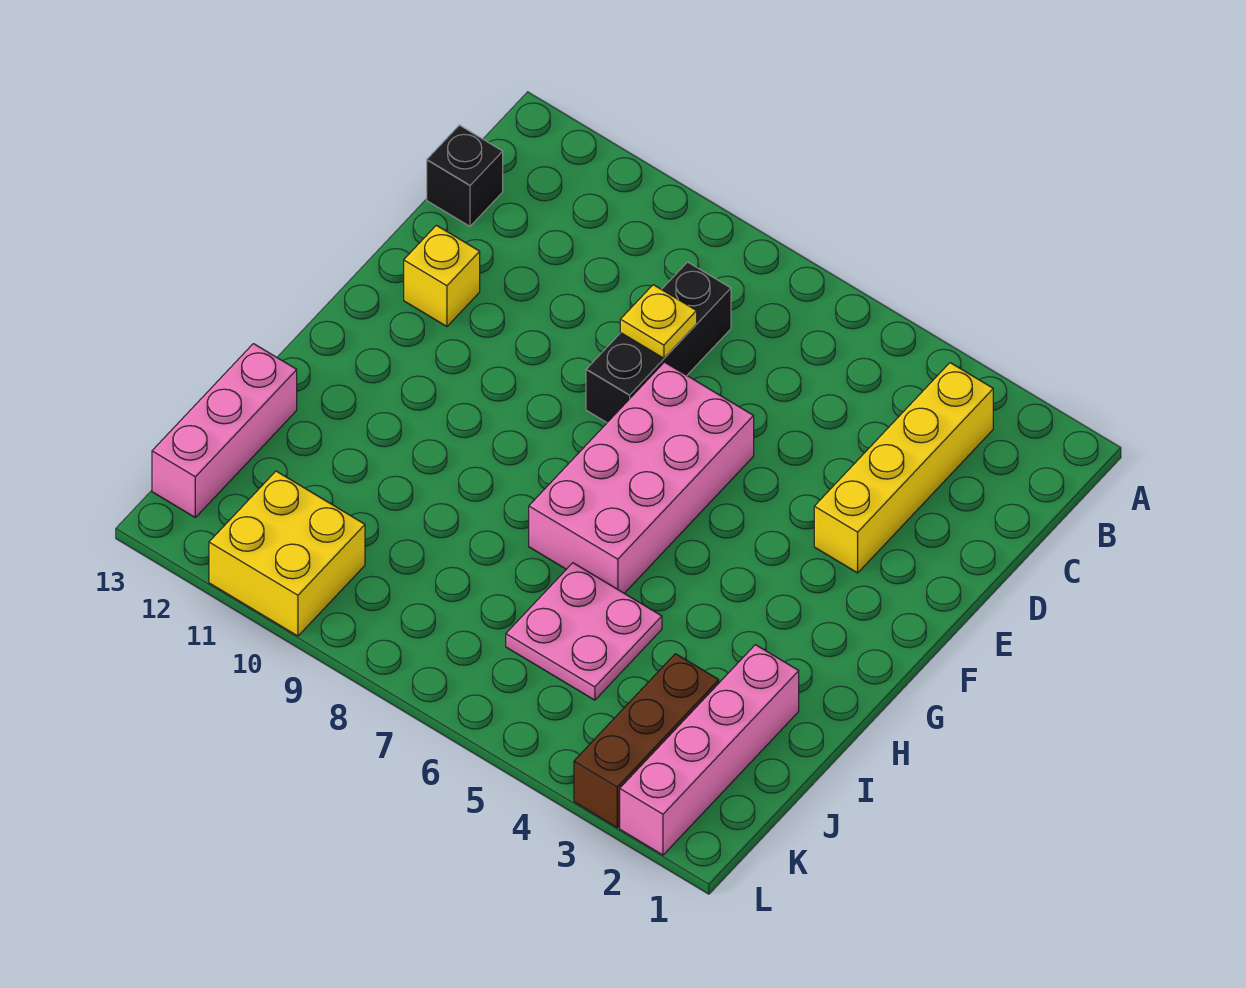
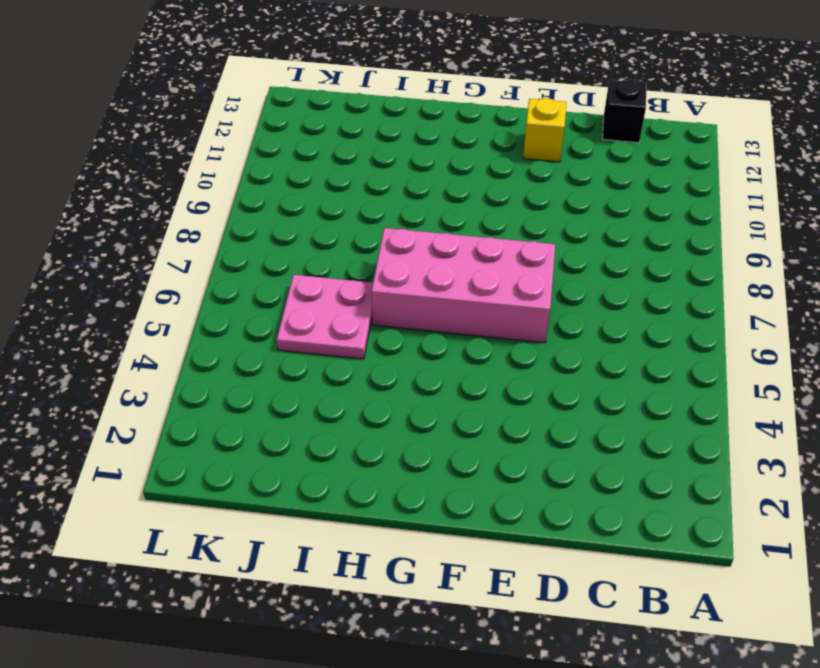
none -> yellow brick B3:E3 level 1
none -> black brick C8:E8 level 1

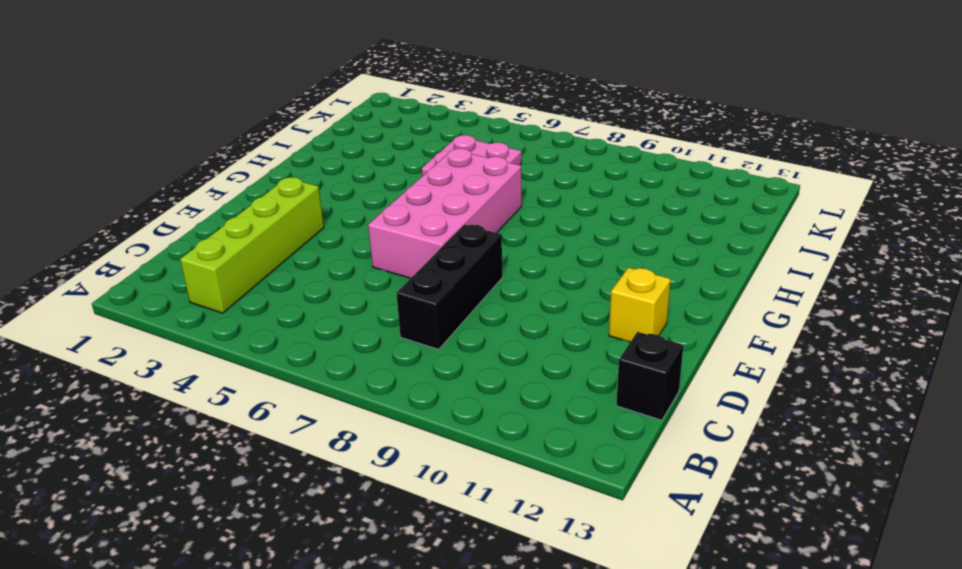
lime brick B3:E3 level 1 -> yellow brick B3:E3 level 1
none -> pink brick I2:L2 level 1
none -> pink brick I13:K13 level 1

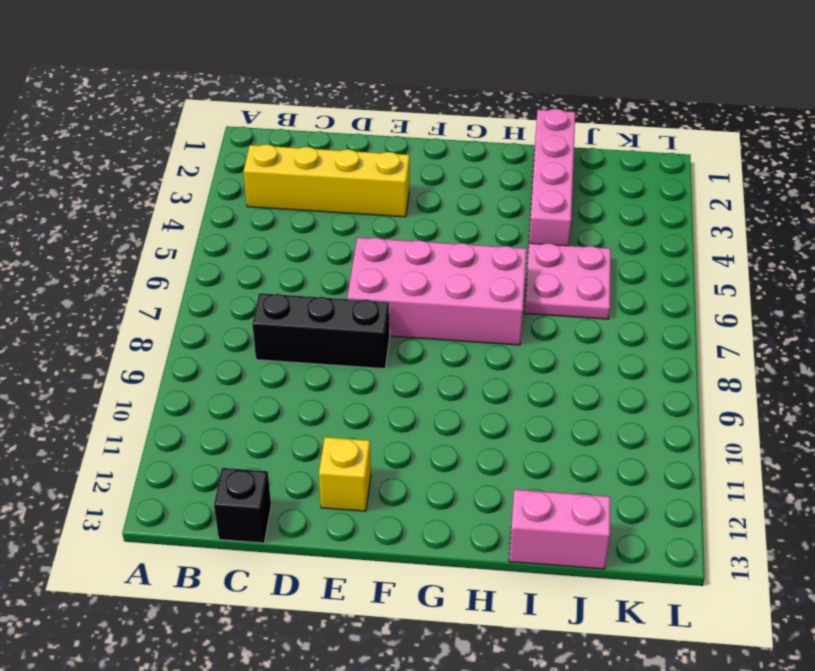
pink brick I1:I4 level 1 -> pink brick I2:L2 level 1
pink brick I13:J13 level 1 -> pink brick I13:K13 level 1
none -> brown brick J3:L3 level 1
none -> yellow brick K10:L11 level 1

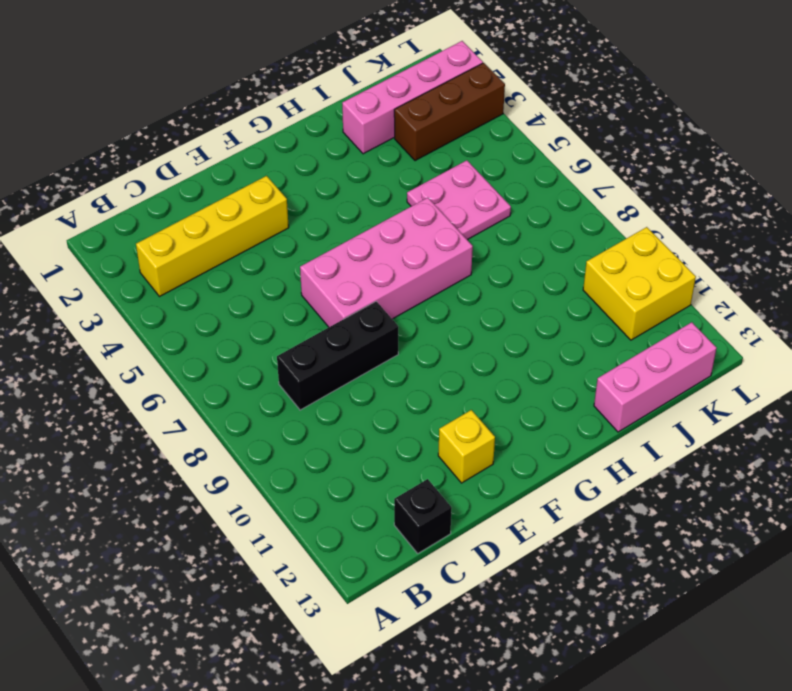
none -> yellow plate D8 level 2

